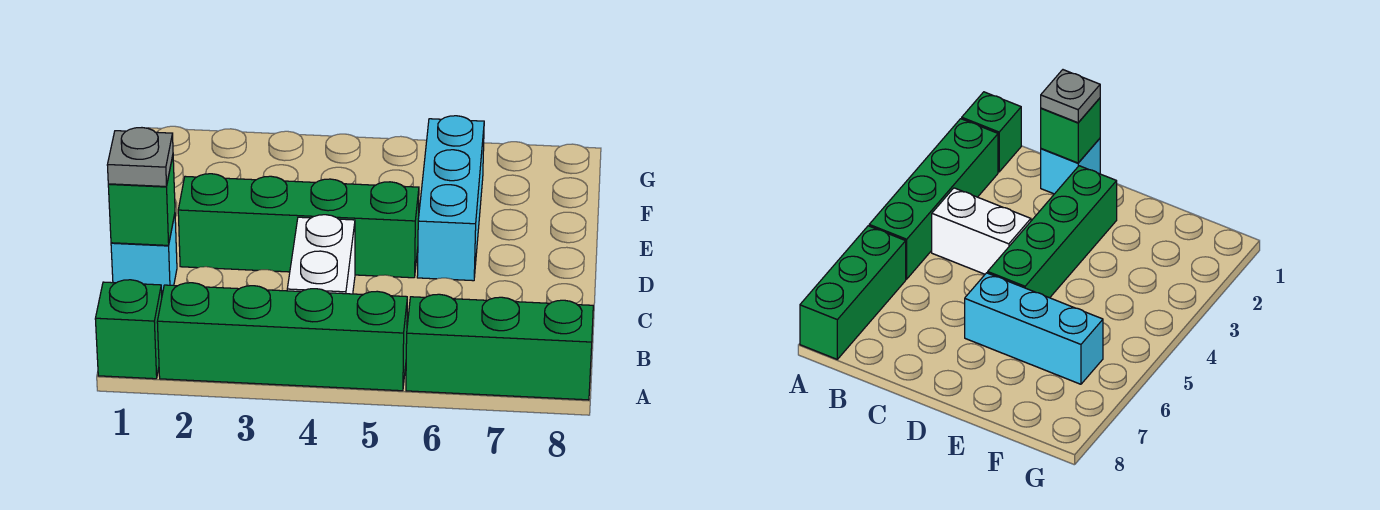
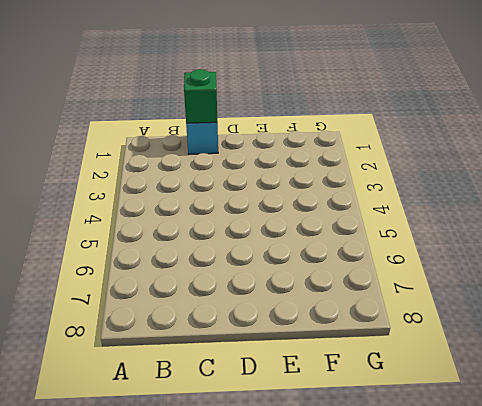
none -> green brick A1 level 1
none -> green brick A2:A5 level 1

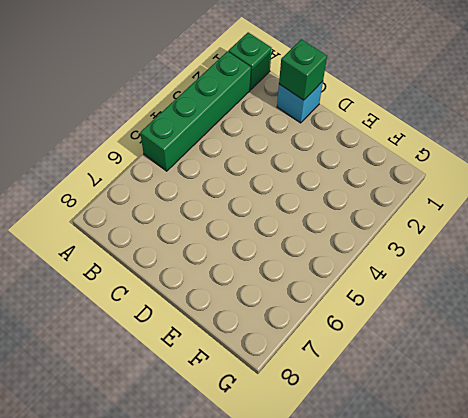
none -> green brick A6:A8 level 1
none -> white brick B4:C4 level 1

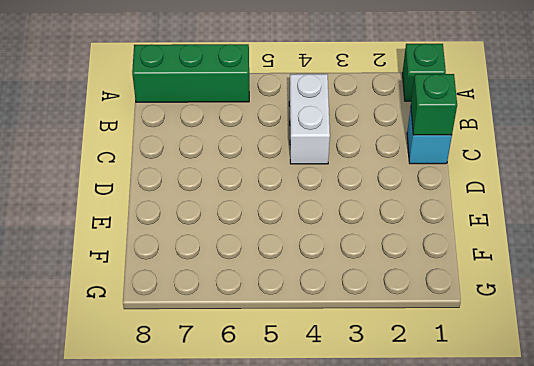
none -> green brick A2:A5 level 1
none -> green brick D2:D5 level 1

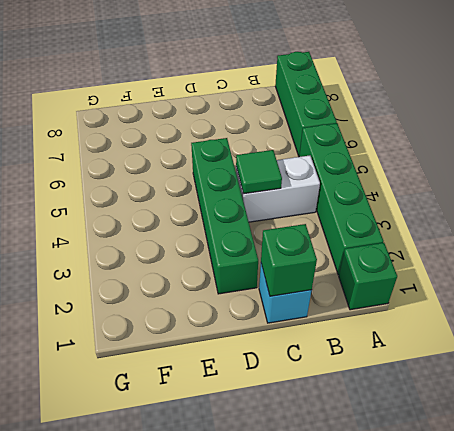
green tile C4 level 2 -> none
none -> cyan brick D6:F6 level 1
none -> grey plate C1 level 3

